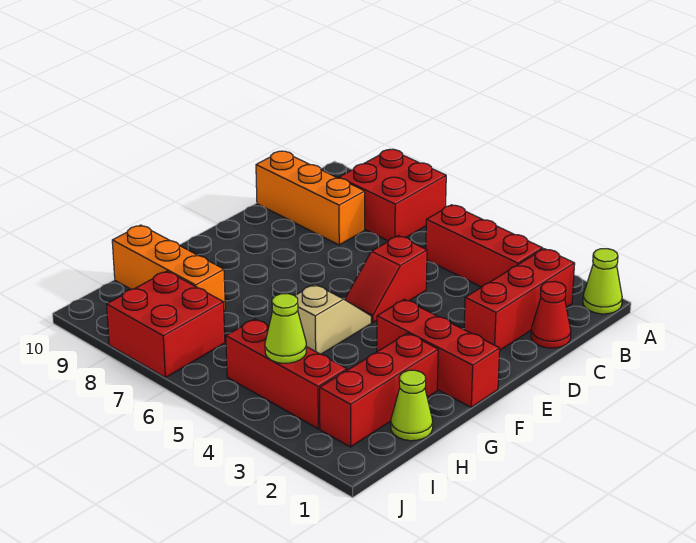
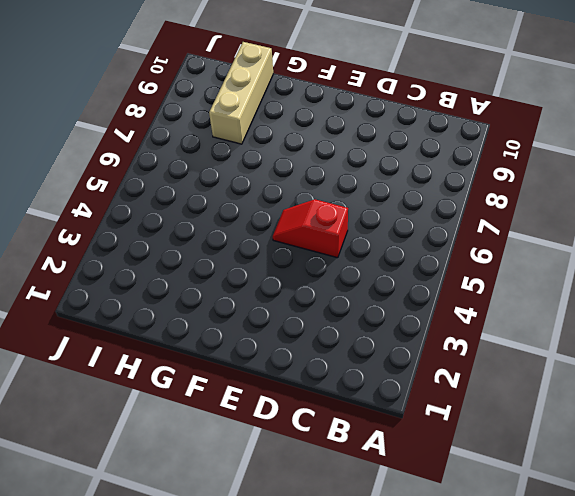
tan brick H8:H10 level 1 -> orange brick H8:H10 level 1
none -> lime cone A1 level 1
none -> red brick A7:B8 level 1
none -> red brick B2:D2 level 1

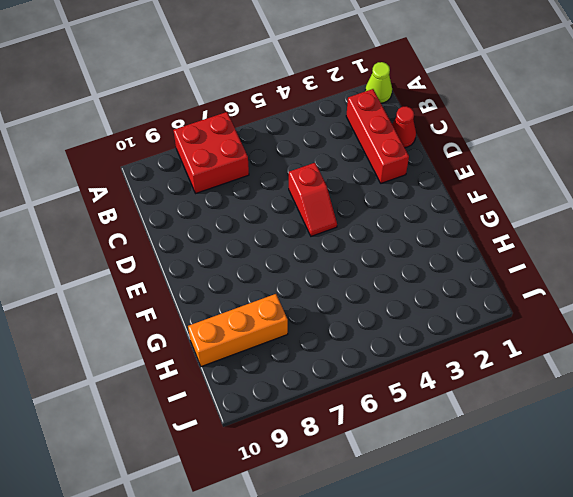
none -> red brick B3:B5 level 1
none -> orange brick C8:C10 level 1
none -> red brick F1:F3 level 1

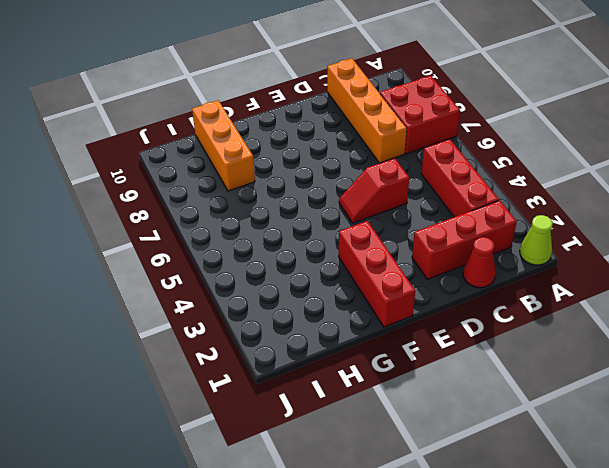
orange brick C7:C10 level 1 -> orange brick C8:C10 level 1
none -> tan slope F5:G5 level 1 top G
none -> red brick G2:I2 level 1
none -> lime cone H1 level 1

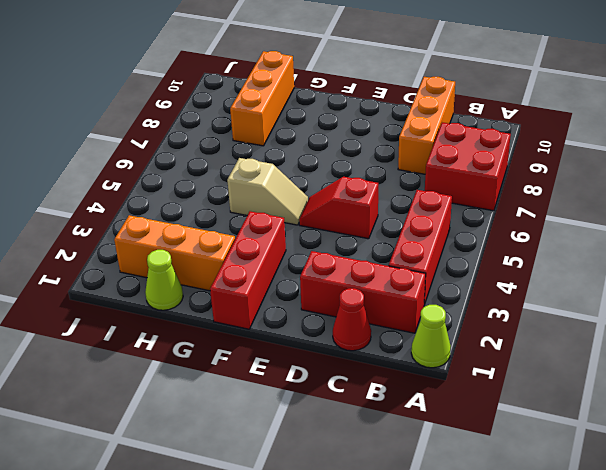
orange brick G2:I2 level 1 -> red brick G2:I2 level 1
none -> red brick I3:I5 level 1
none -> red brick I7:J8 level 1
none -> lime cone I4 level 2

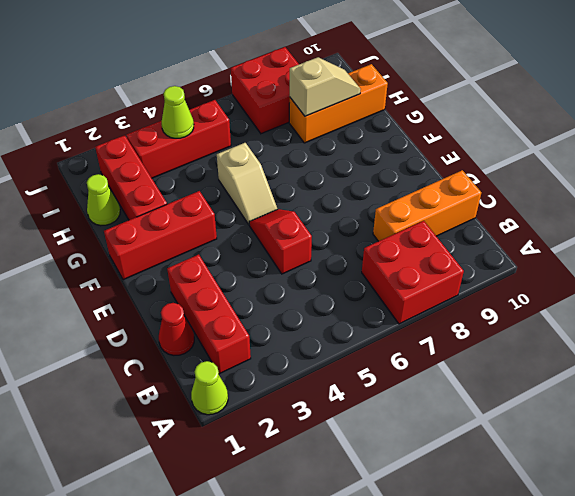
tan slope H8:H9 level 2 top 8 -> none
none -> red brick B3:B5 level 1

